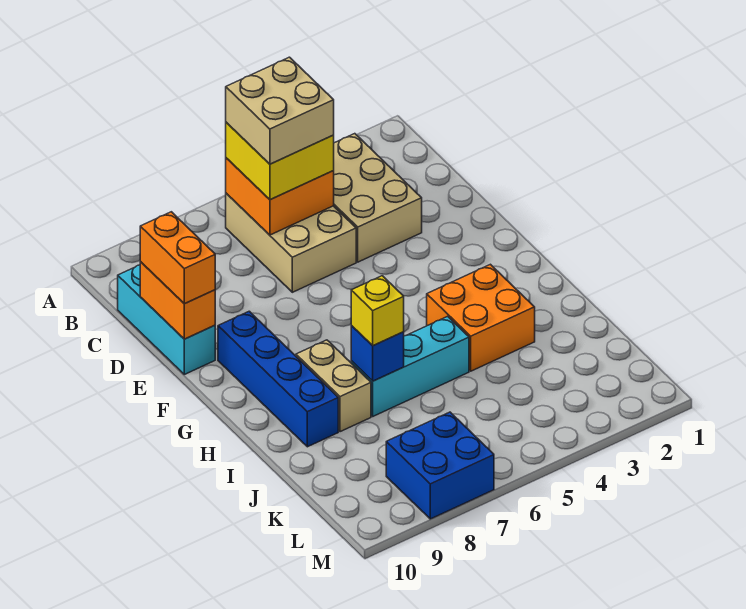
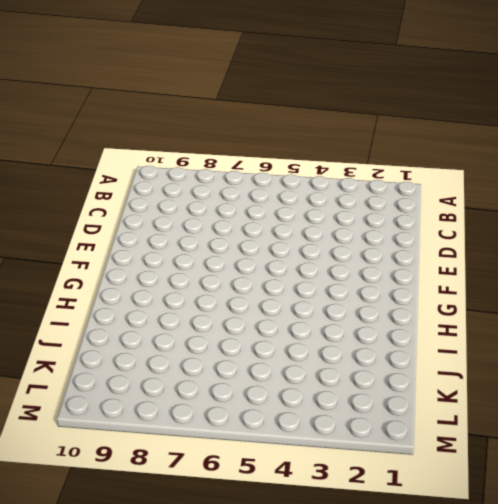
none -> tan brick B3:D4 level 1
none -> tan brick B5:D6 level 1
none -> cyan brick C10:E10 level 1

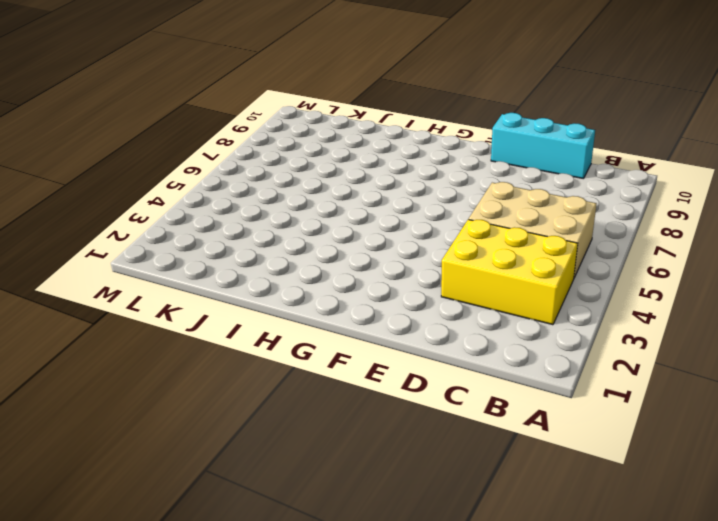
yellow brick B3:D4 level 1 -> tan brick B3:D4 level 1
none -> blue brick F9:I9 level 1
none -> orange brick H3:I4 level 1
none -> tan brick H8:I8 level 1

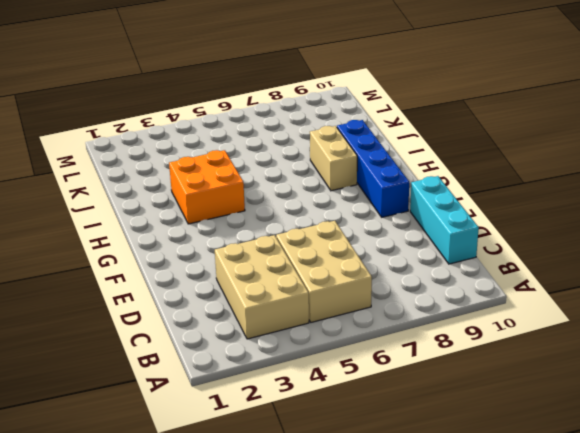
none -> cyan brick I5:I7 level 1
none -> blue brick L7:M8 level 1
none -> orange brick B5:C6 level 2

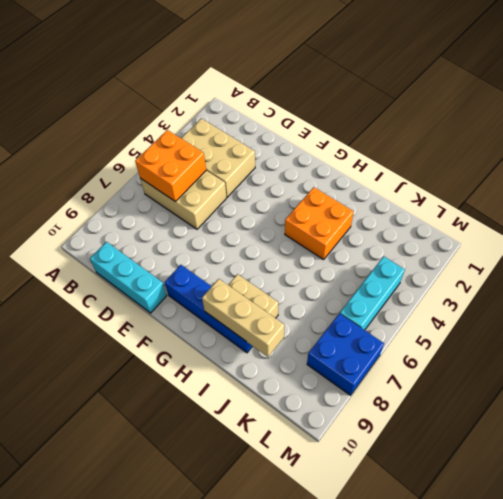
tan brick H9:J9 level 2 -> none
cyan brick L4:L6 level 1 -> cyan brick I5:I7 level 1
none -> orange brick D10:E10 level 2
none -> blue brick I7 level 2
none -> yellow brick B5:C6 level 3

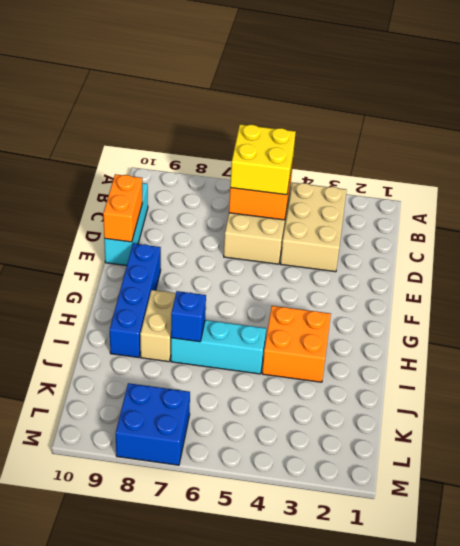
none -> orange brick D10:E10 level 3
none -> yellow brick I7 level 3
none -> tan brick B5:C6 level 4

